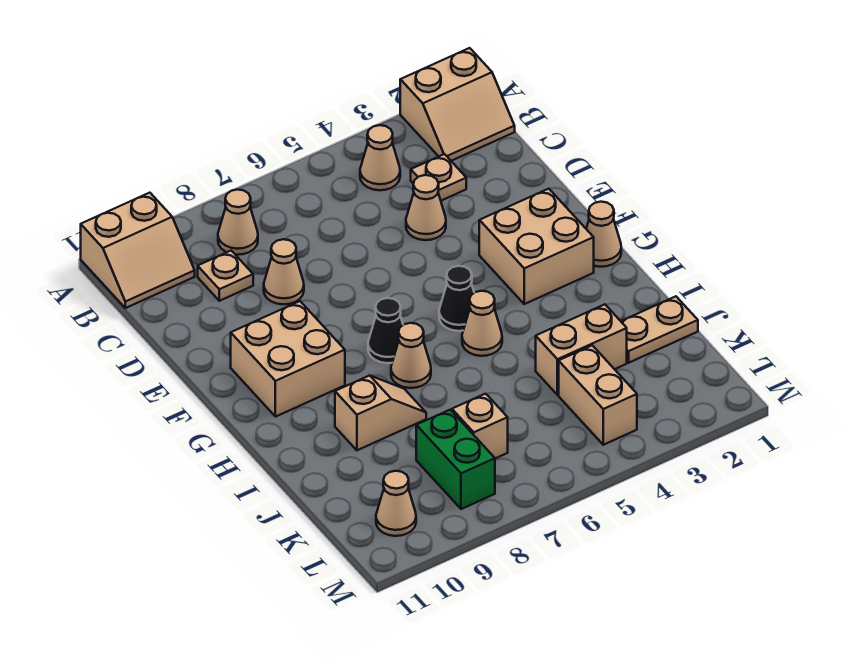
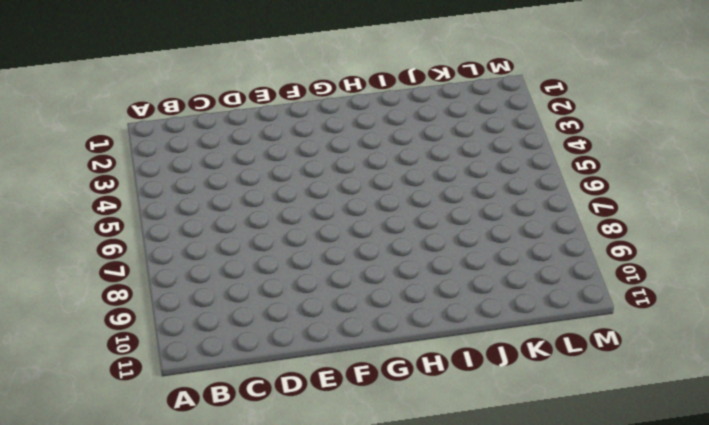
none -> tan slope A1:B2 level 1 top A
none -> tan slope A10:B11 level 1 top A
none -> tan cone B4 level 1

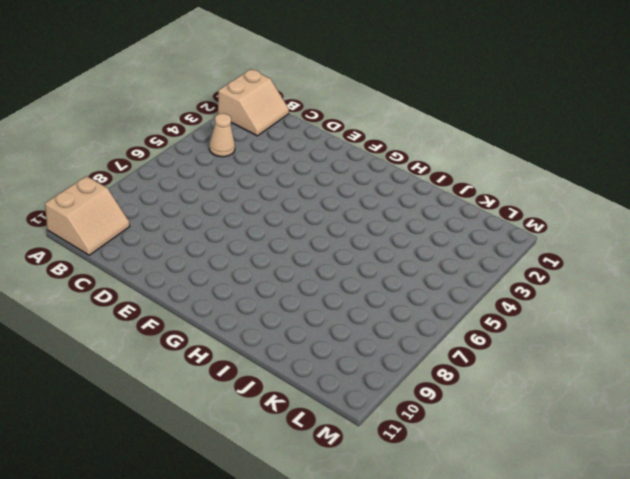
none -> tan cone B8 level 1
none -> tan plate C3 level 1
none -> tan plate C9 level 1

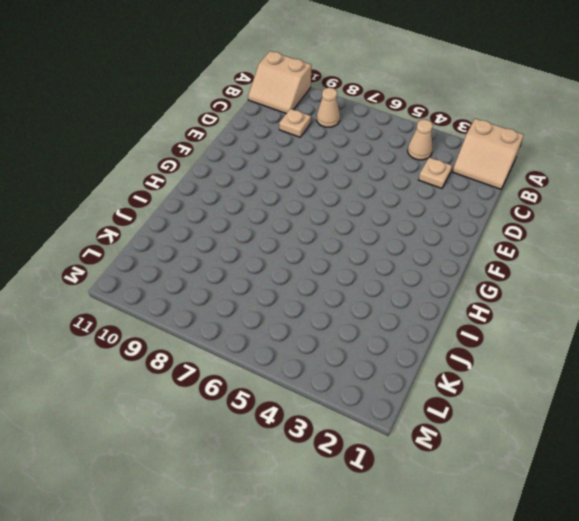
none -> tan cone D4 level 1
none -> tan cone D8 level 1
none -> tan brick F2:G3 level 1

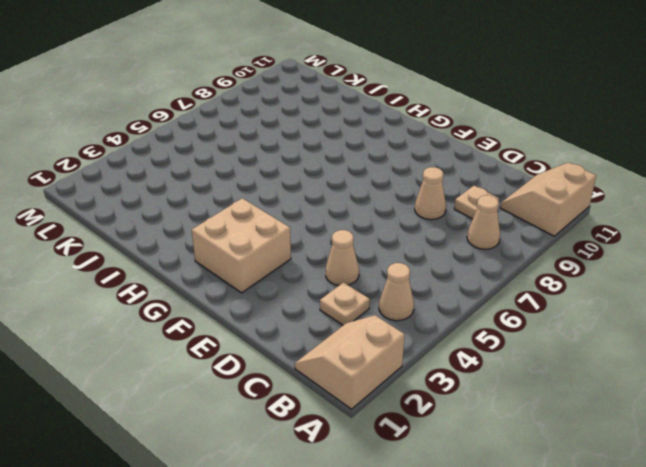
none -> tan brick F9:G10 level 1
none -> tan cone G1 level 1
none -> black cone G5 level 1

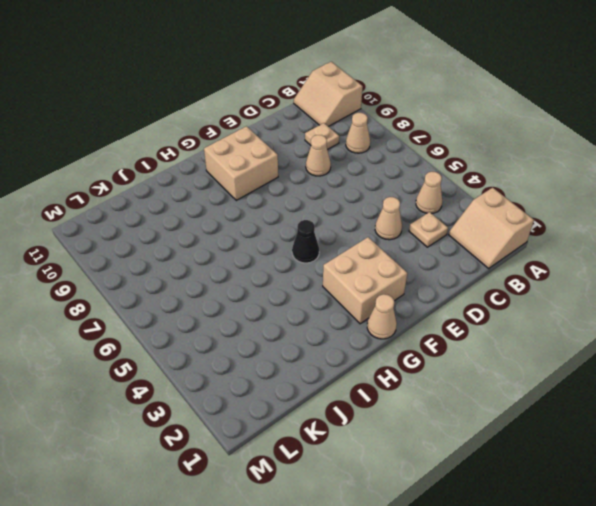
none -> black cone G7 level 1
none -> tan cone H5 level 1
none -> tan cone H7 level 1

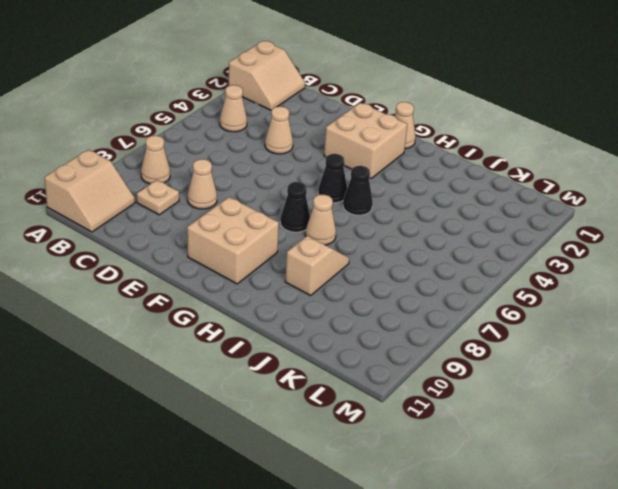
black cone H5 level 1 -> tan cone H5 level 1
none -> tan plate C3 level 1
none -> tan plate J1:J2 level 1
none -> tan brick J3:J4 level 1

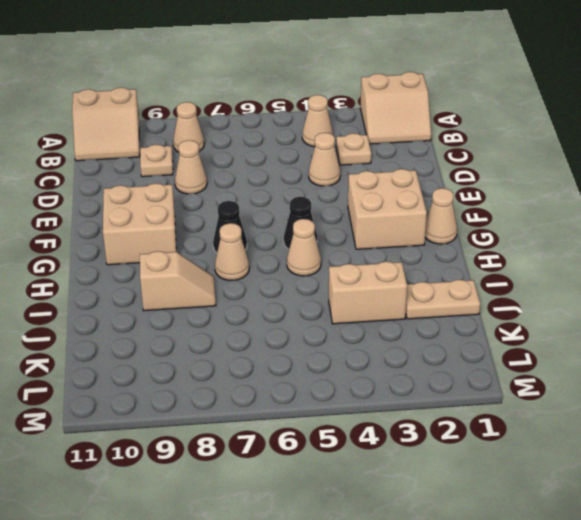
none -> tan brick K4:L4 level 1
none -> tan brick K7 level 1
none -> green brick K8:L8 level 1

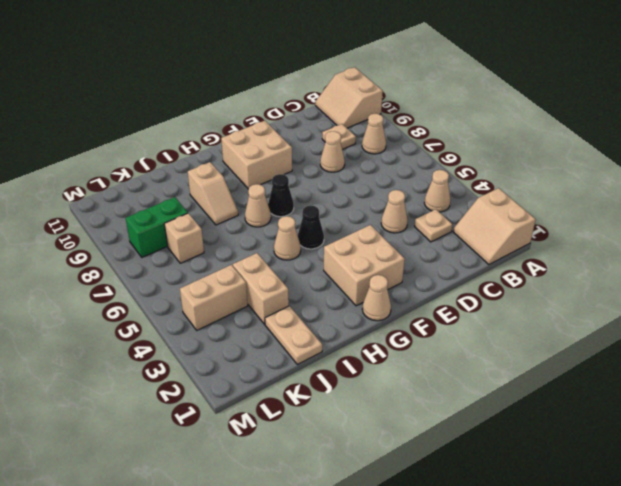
none -> tan cone L10 level 1

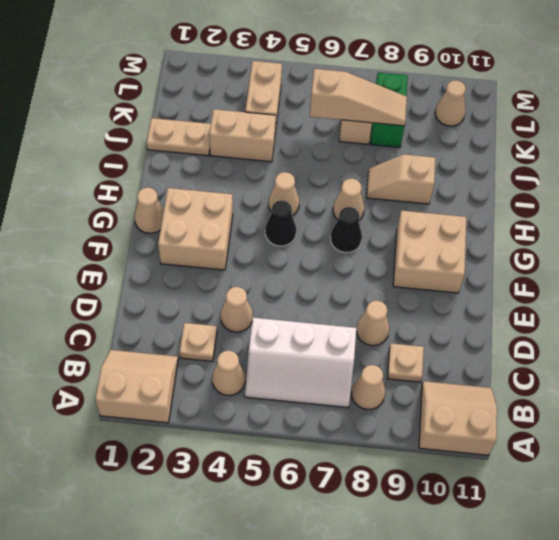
white slope B5:C7 level 1 top C -> none
tan slope K6:K8 level 2 top 6 -> none

